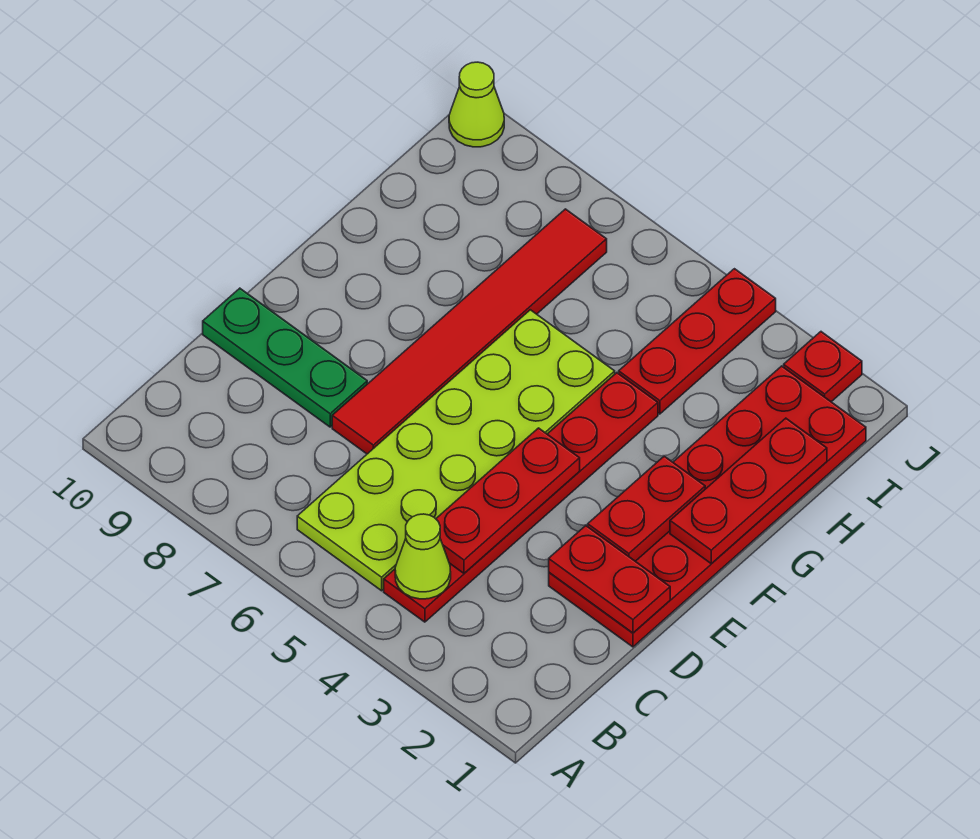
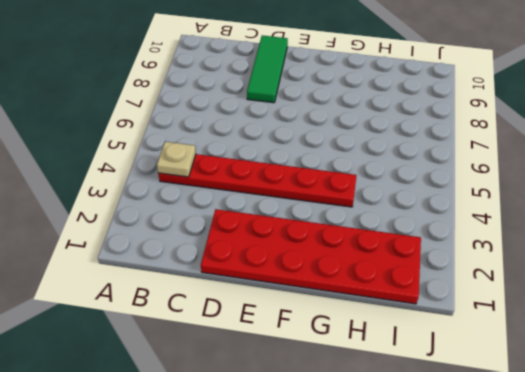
tan plate B4 level 2 -> lime cone B4 level 2
green tile D8:D10 level 1 -> green plate D8:D10 level 1
none -> lime plate B5:G6 level 1
none -> red tile D7:I7 level 1
none -> red plate H4:J4 level 1

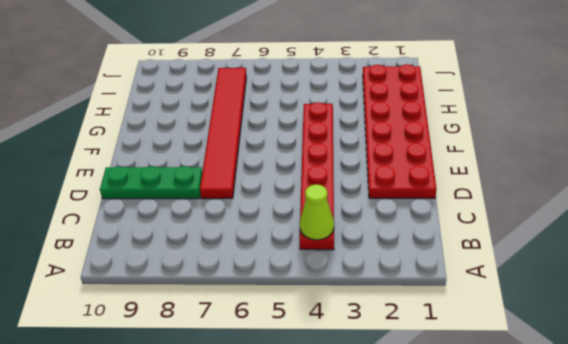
none -> lime plate B5:G6 level 1
none -> red plate H4:J4 level 1
none -> red plate J2 level 1

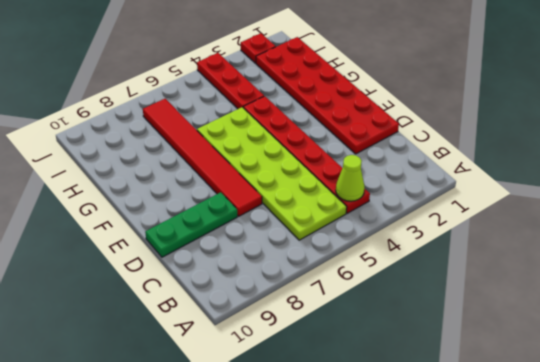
none -> lime cone J10 level 1
none -> red plate C4:E4 level 2
none -> red plate D1:D2 level 2

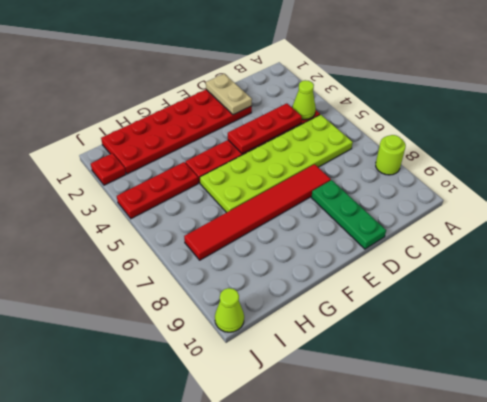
lime round brick A8 level 1 -> none
tan plate D1:D2 level 2 -> red plate D1:D2 level 2
none -> red plate E2:F2 level 2
none -> red plate F1:H1 level 2

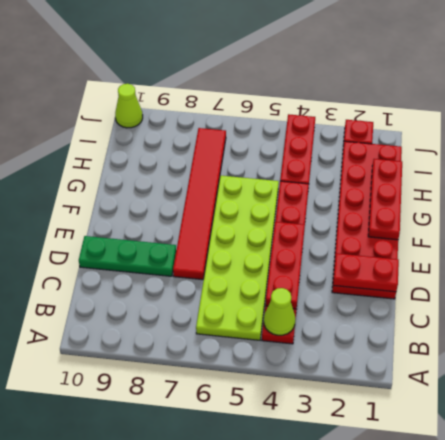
none -> red plate E2:F2 level 2

